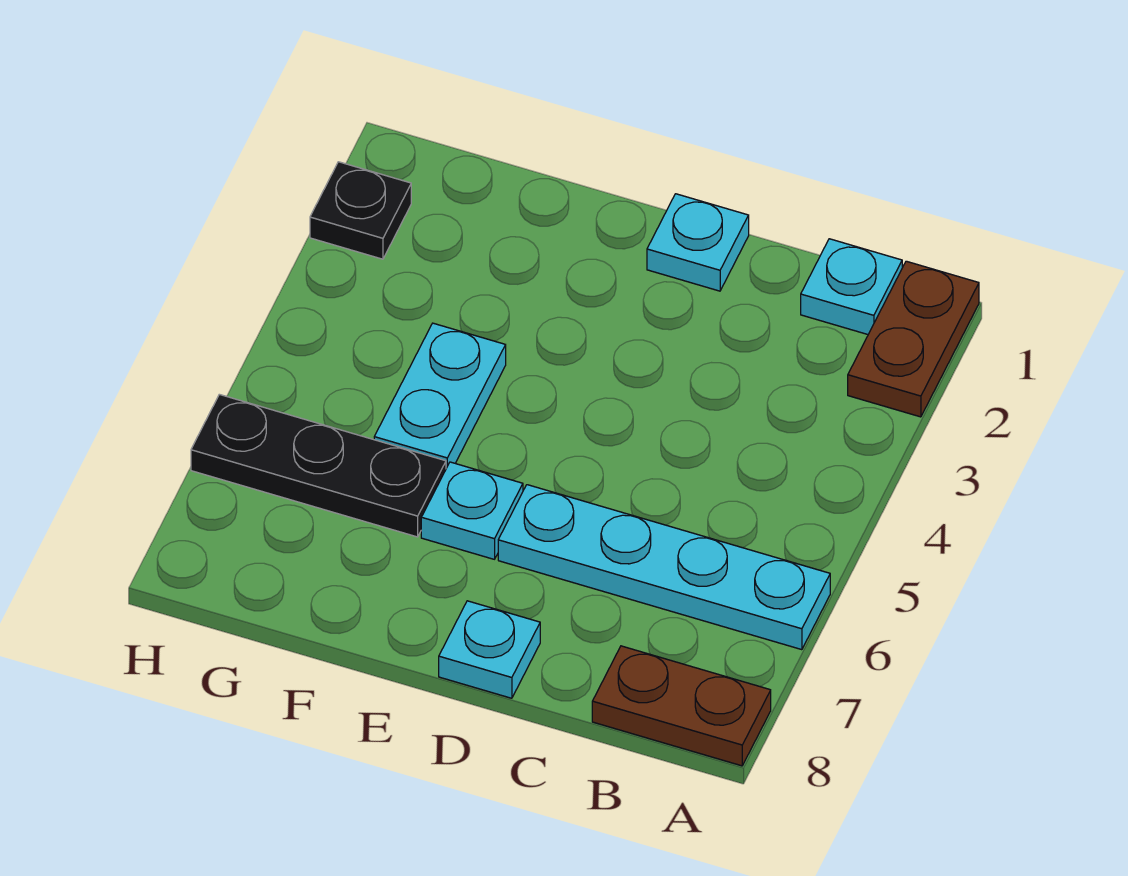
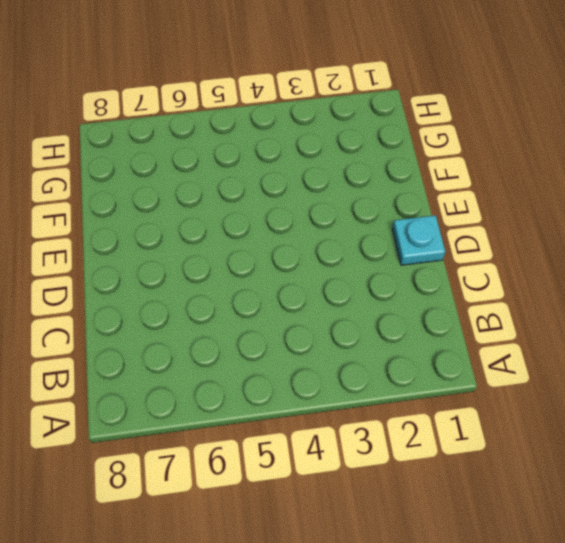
none -> brown plate A1:A2 level 1
none -> cyan plate A6:D6 level 1

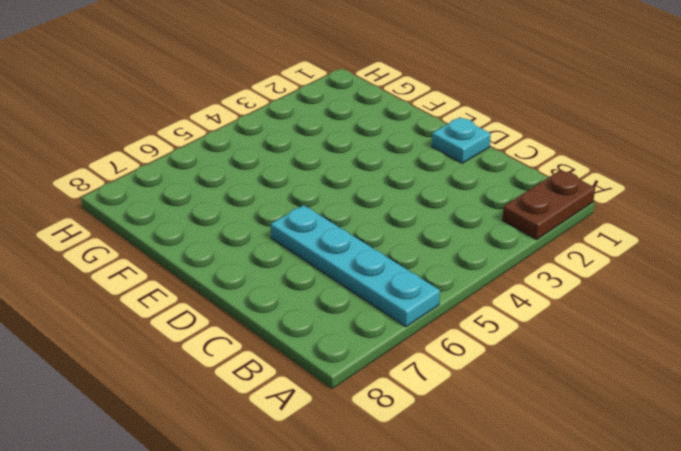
none -> brown plate A8:B8 level 1
none -> cyan plate B1 level 1

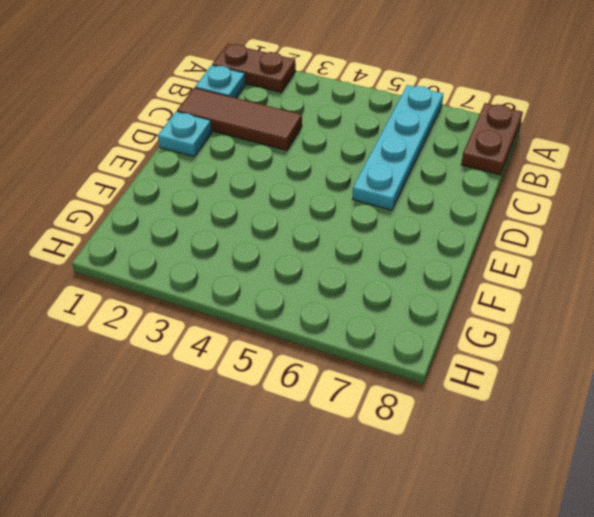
brown tile C1:C3 level 1 -> none
none -> cyan plate D8 level 1
none -> cyan plate E6 level 1

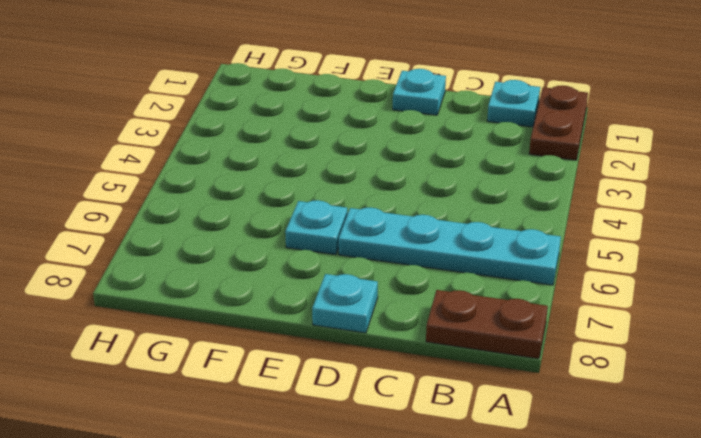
none -> cyan plate F4:F5 level 1
none -> black plate F6:H6 level 1

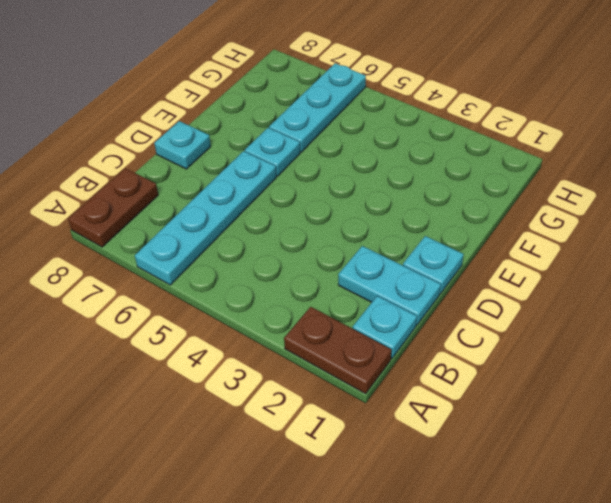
cyan plate C1:C2 level 1 -> cyan plate F4:F5 level 1
cyan plate F6:H6 level 1 -> black plate F6:H6 level 1
none -> black plate H2 level 1

